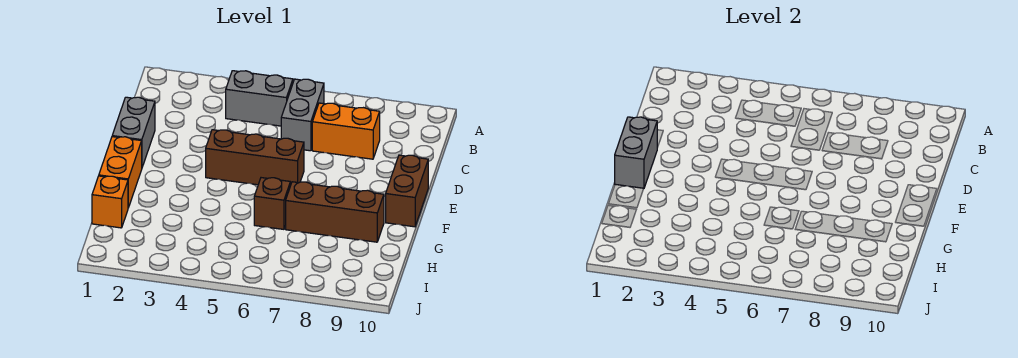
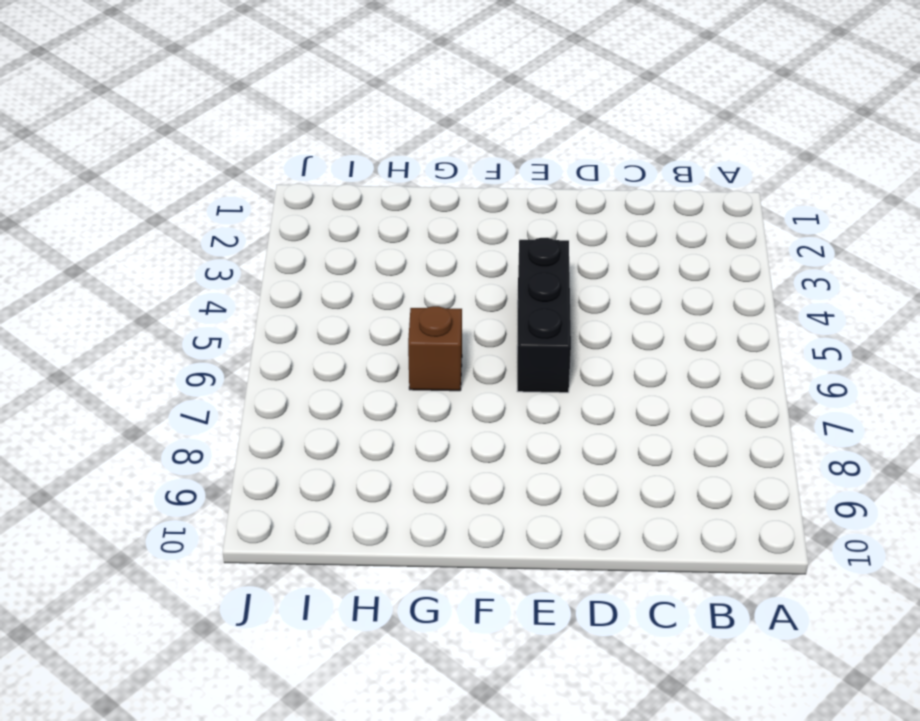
black brick E4:E6 level 1 -> brown brick E4:E6 level 1
none -> grey brick B4:B5 level 1
none -> grey brick B6:C6 level 1

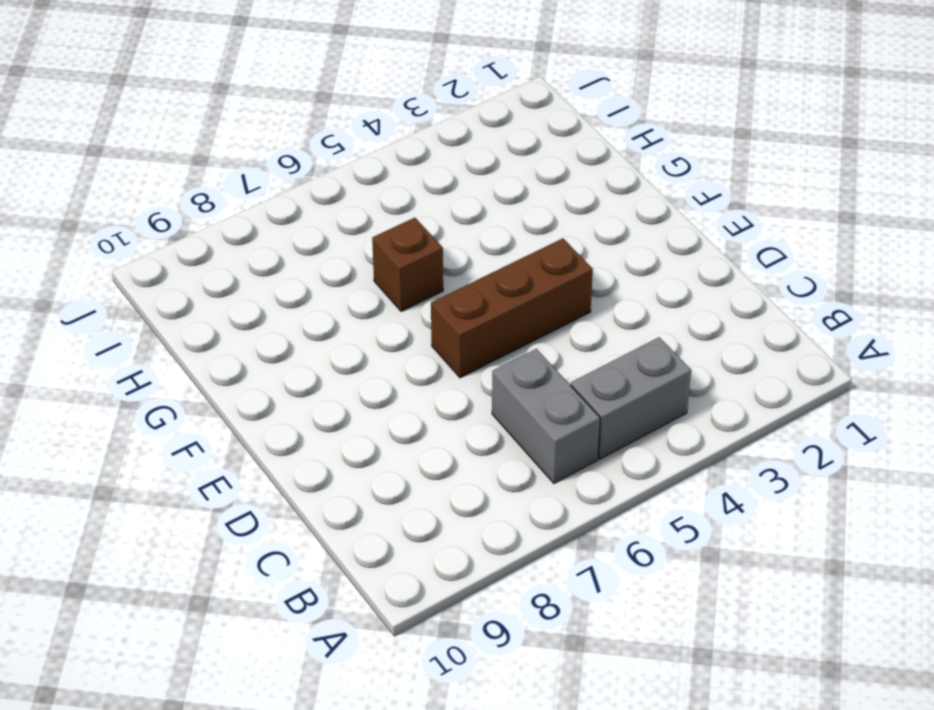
none -> orange brick C7:C8 level 1
none -> grey brick D1:E1 level 1

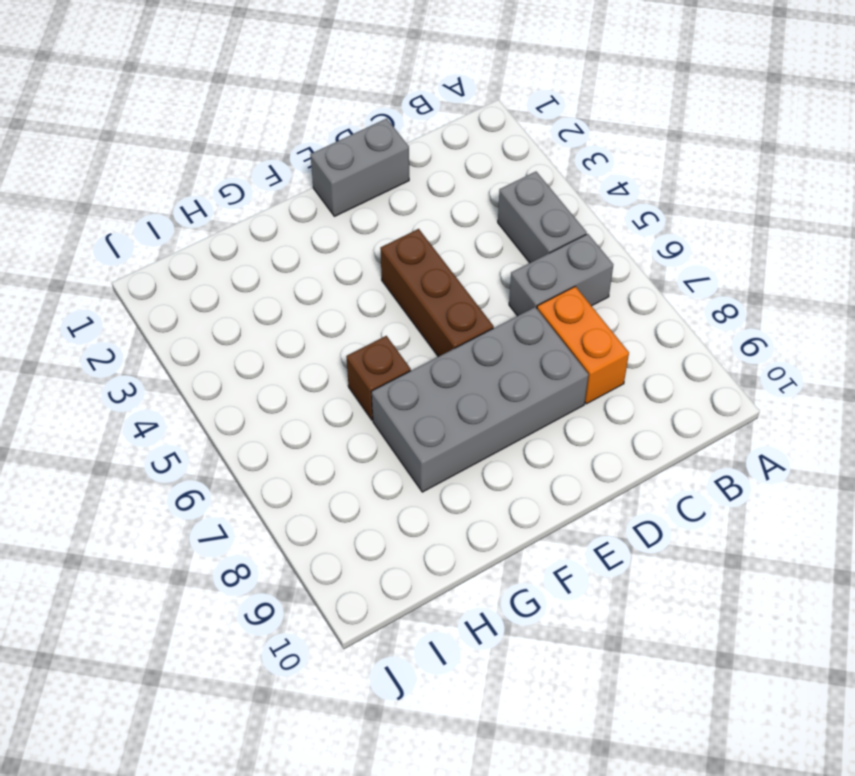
grey brick D7:G8 level 1 -> brown brick G7:G9 level 1
none -> brown brick E10:F10 level 1
none -> orange brick F1:G1 level 1

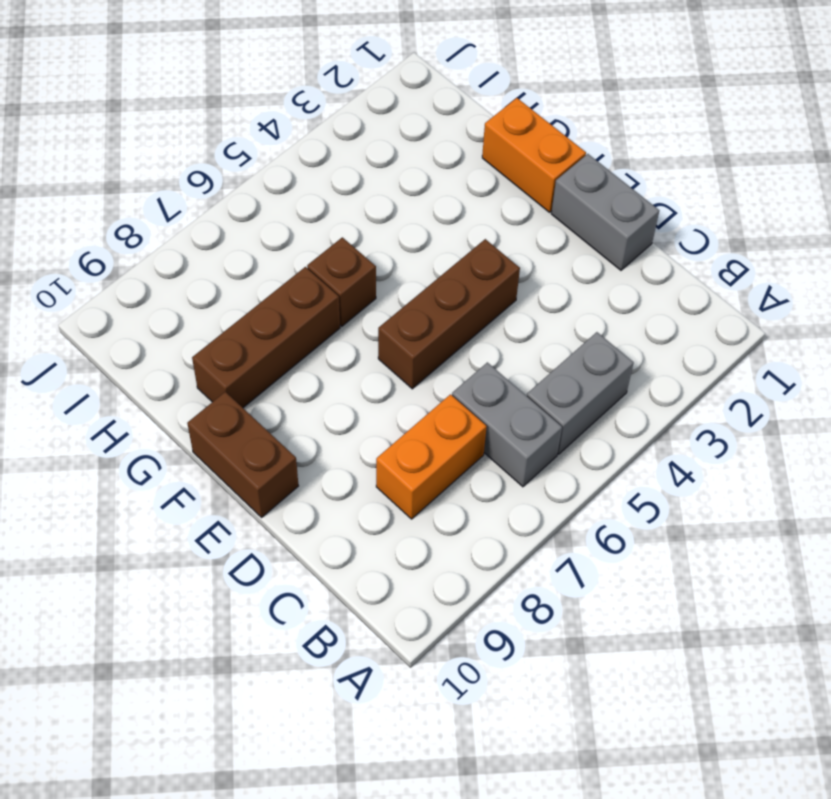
none -> orange brick H1 level 1
none -> grey brick E1:F1 level 2

